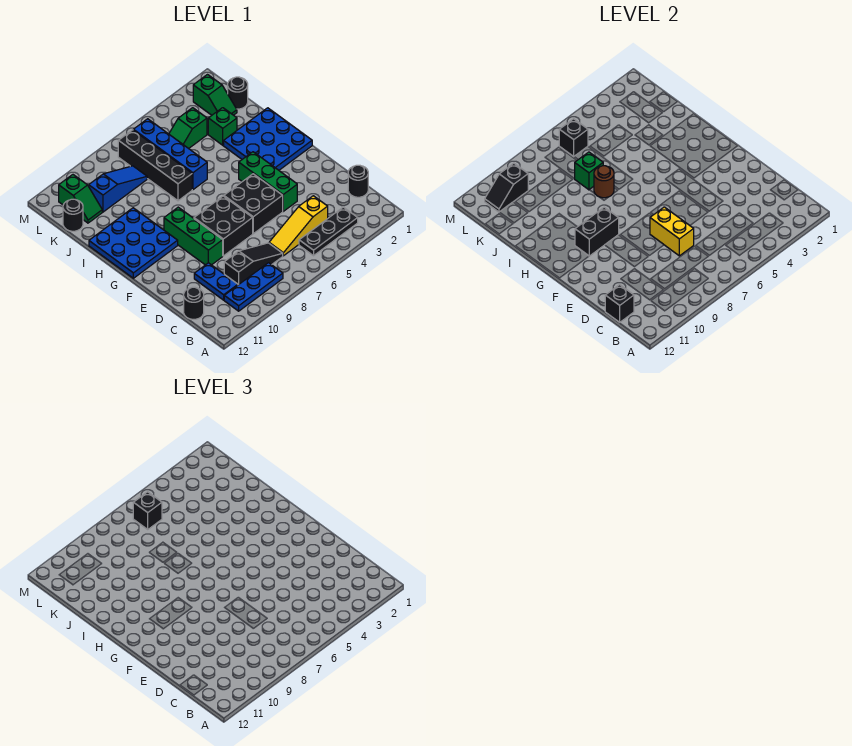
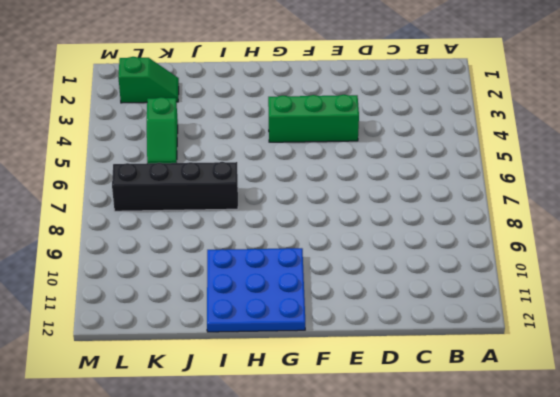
none -> black plate B3:B5 level 1
none -> blue plate B8:B10 level 1
none -> black round brick C1 level 1
none -> yellow slope C4:C6 level 1 top 4

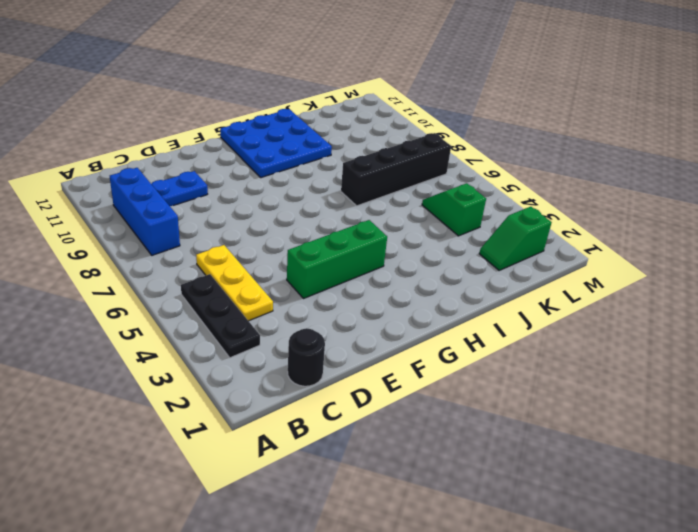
blue brick B8:B10 level 1 -> blue plate B8:B10 level 1
yellow plate C4:C6 level 1 -> yellow slope C4:C6 level 1 top 4
none -> black slope C7:C9 level 1 top 9
none -> black round brick C12 level 1
none -> black brick E5:F6 level 1
none -> black brick E7:F8 level 1

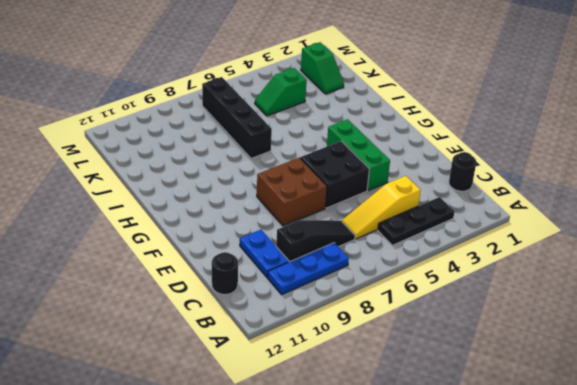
brown brick E7:F8 level 1 -> black brick E7:F8 level 1
none -> green brick E9:G9 level 1
none -> blue plate G1:I3 level 1
none -> blue plate G10:I12 level 1
none -> blue brick I6:L6 level 1

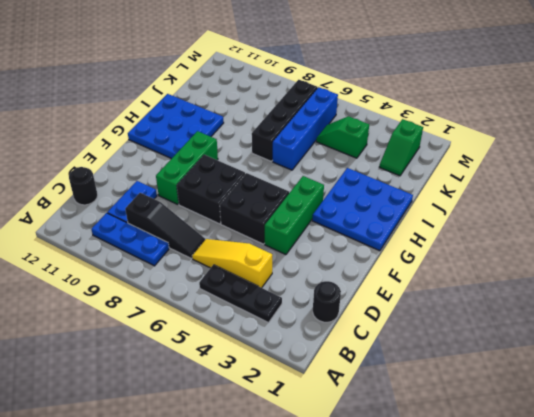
none -> green brick J3 level 1
none -> black round brick K1 level 1
none -> blue slope K8:K10 level 1 top 10
none -> green slope K11:L11 level 1 top L

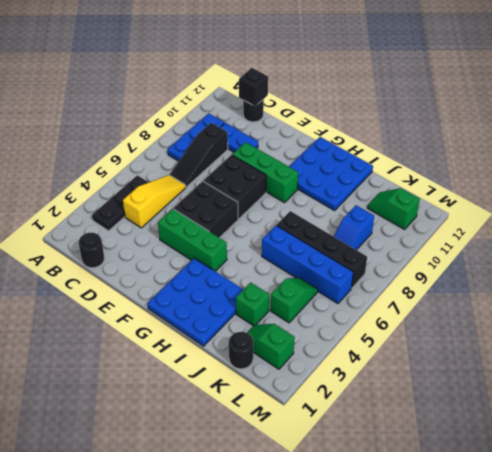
blue slope K8:K9 level 1 top 9 -> blue slope K8:K10 level 1 top 10
none -> black round brick K12 level 1
none -> yellow brick D7:E7 level 2
none -> black brick G9:G10 level 2
none -> brown round brick I7 level 2

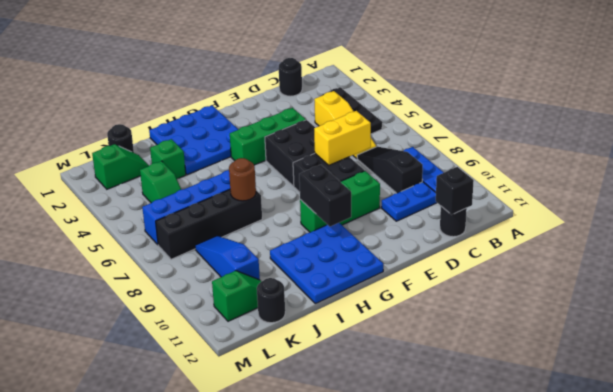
none -> green brick J7 level 2
none -> black brick L6 level 2
none -> black slope L10:L11 level 2 top 10
none -> black brick L6 level 3

